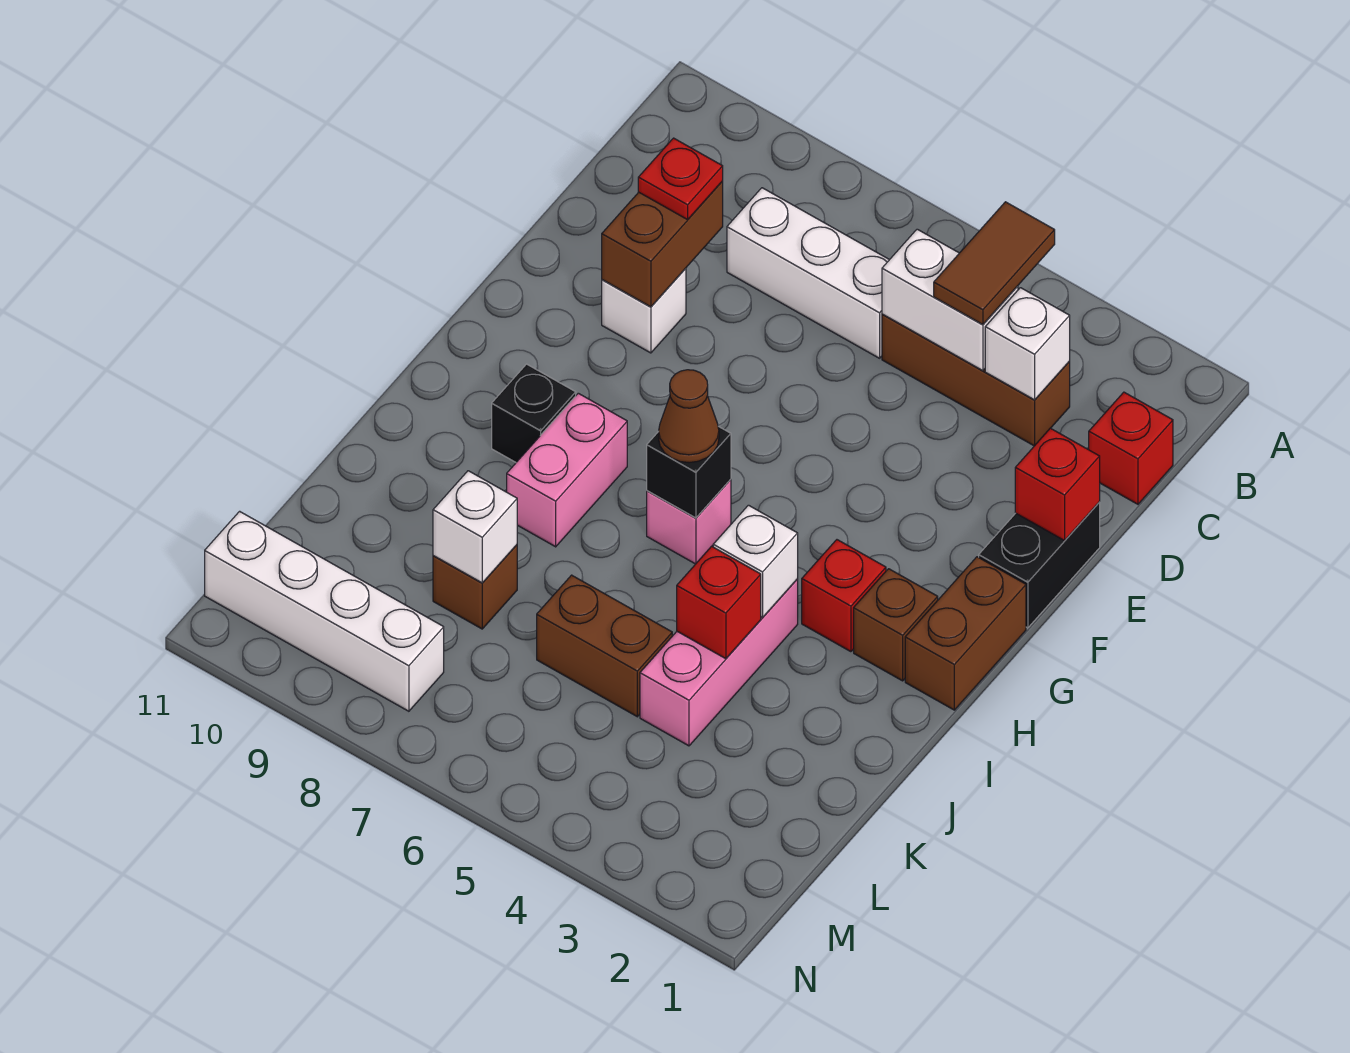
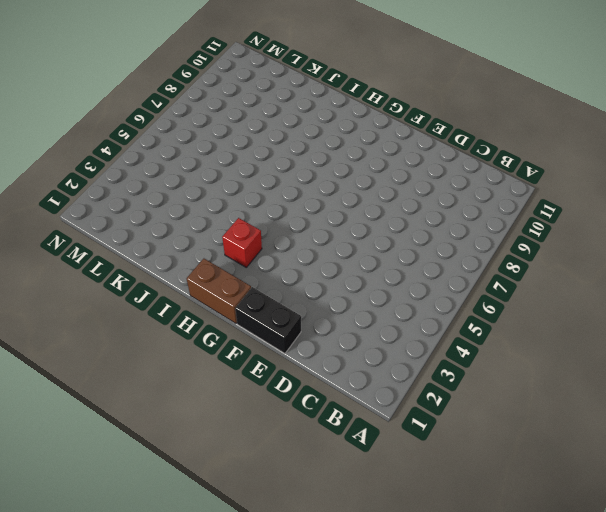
none -> red brick C1 level 1
none -> brown brick C3:C5 level 1
none -> white brick C6:C8 level 1

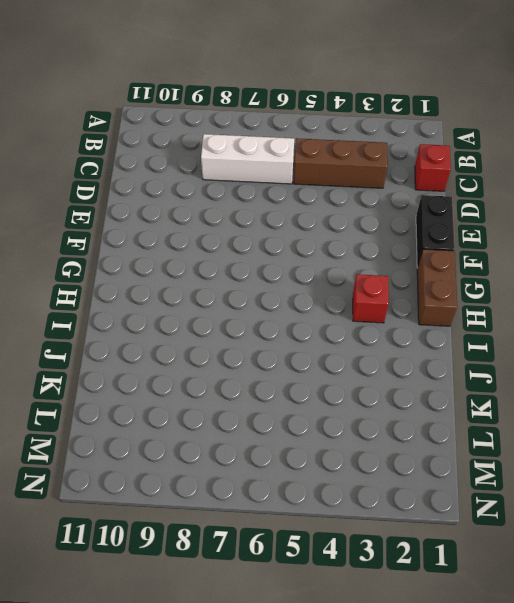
none -> white brick E9 level 1
none -> brown brick H2 level 1
none -> pink brick H6 level 1

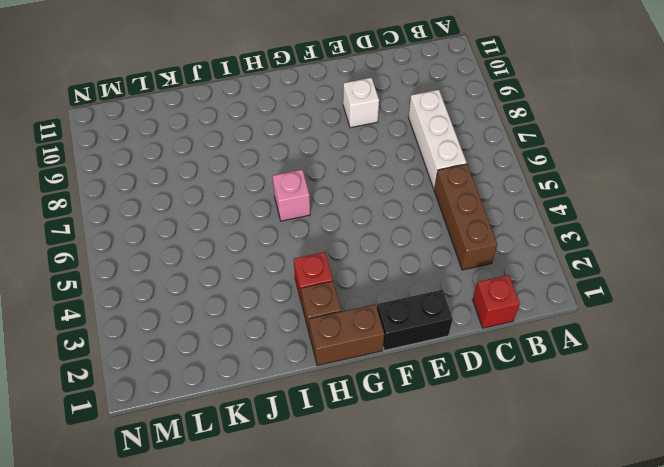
none -> pink brick H8:I8 level 1
none -> black brick H9 level 1
none -> pink brick I4:K4 level 1

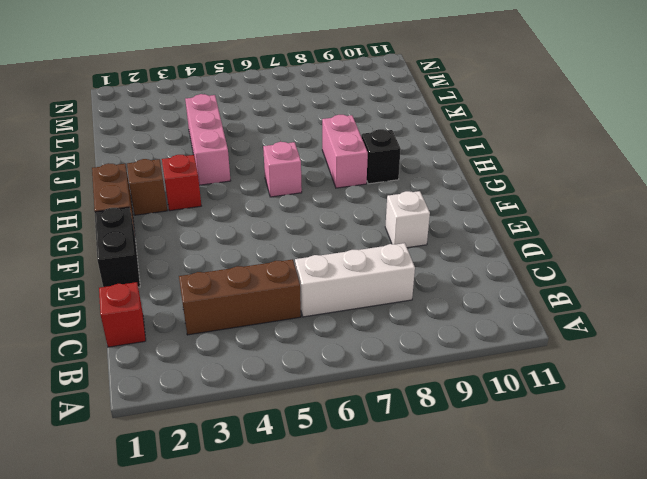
none -> brown brick K5:K6 level 1
none -> brown brick K8 level 1
none -> white brick M8:M11 level 1

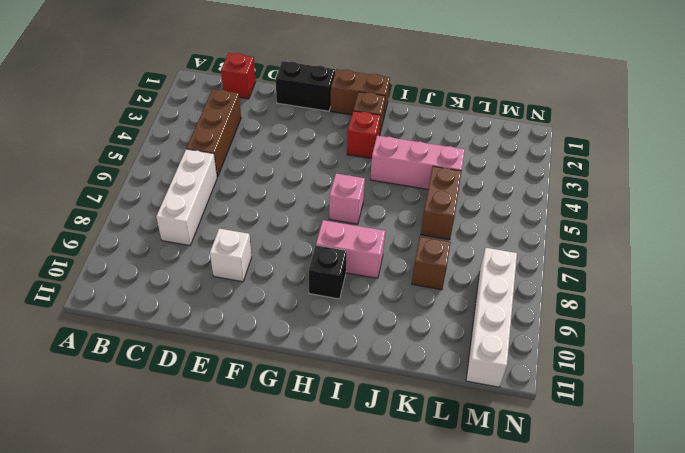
none -> white brick C3 level 2
none -> white brick C4:C5 level 2
none -> brown brick D9:E9 level 2

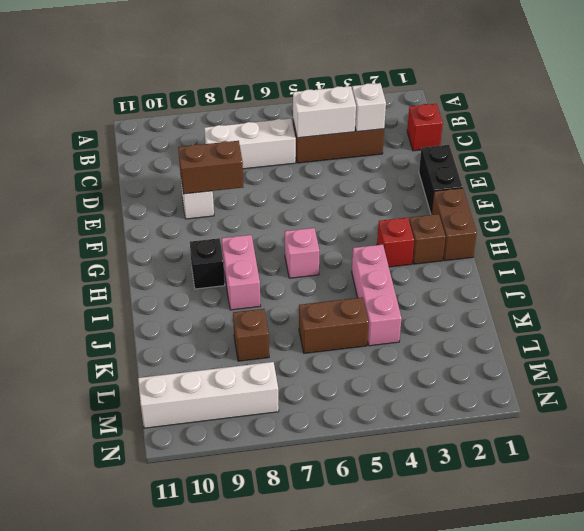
brown brick E8:E9 level 2 -> brown brick D9:E9 level 2
none -> red brick E1 level 2
none -> black brick H6 level 2
none -> white brick I4 level 2

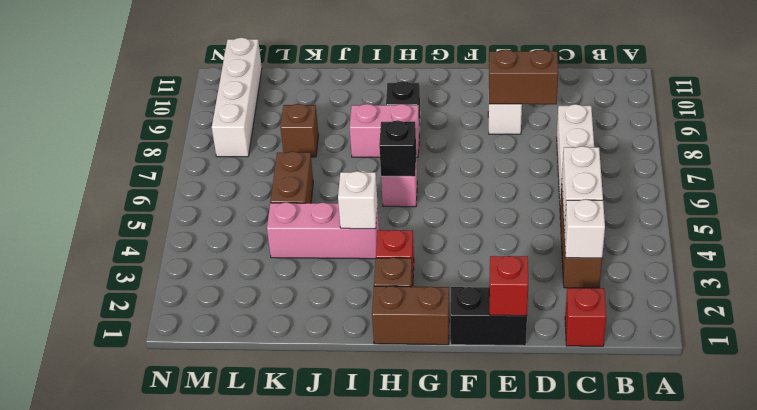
none -> red brick J4 level 2
none -> white brick K8 level 2
none -> brown tile B4:C4 level 3

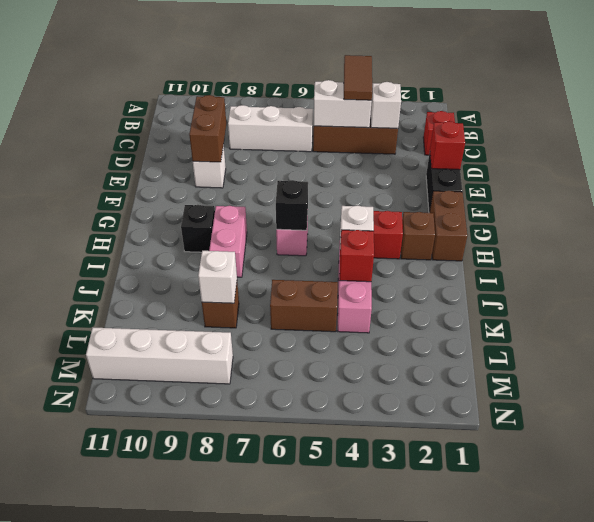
none -> red plate D9 level 3
none -> brown cone H6 level 3

